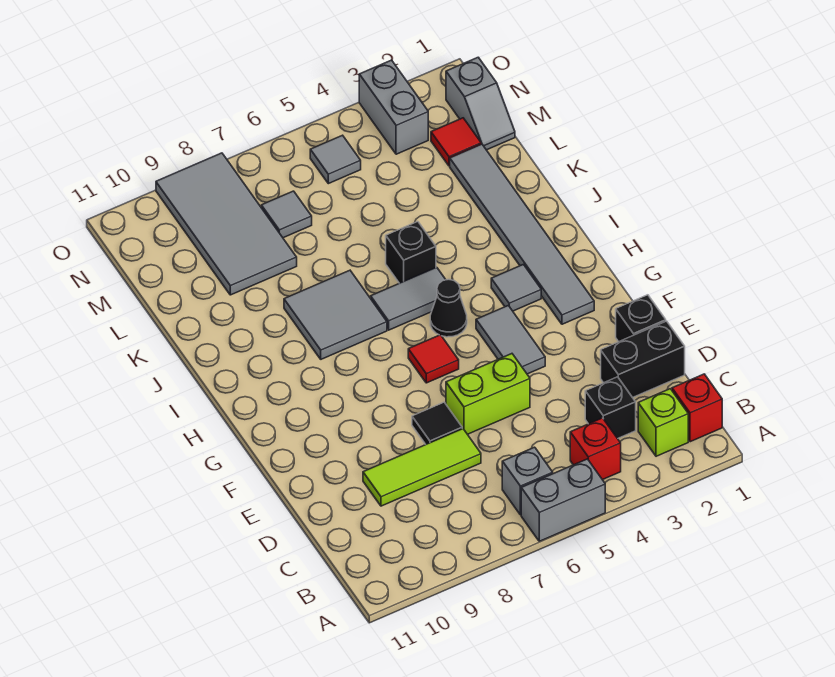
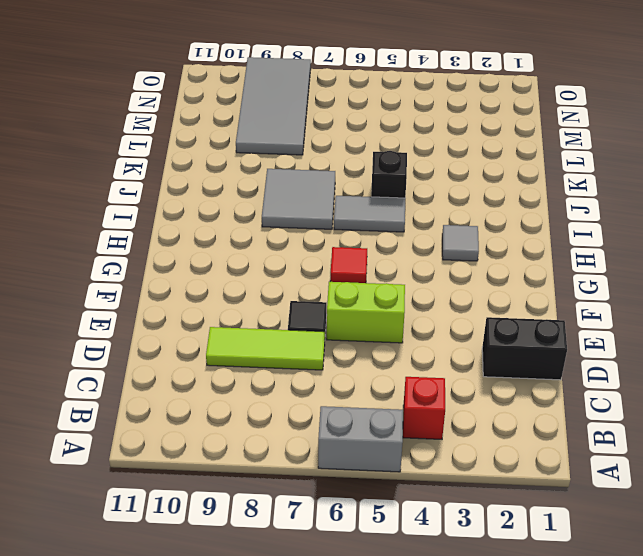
none -> red brick B1 level 1
none -> lime brick B2 level 1
none -> grey brick B6 level 1

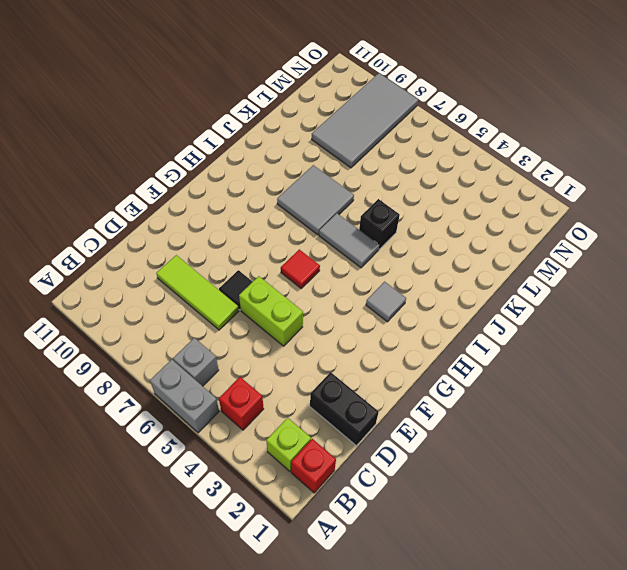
none -> black brick C3 level 1
none -> black brick E1 level 1
none -> grey tile F4:G4 level 1

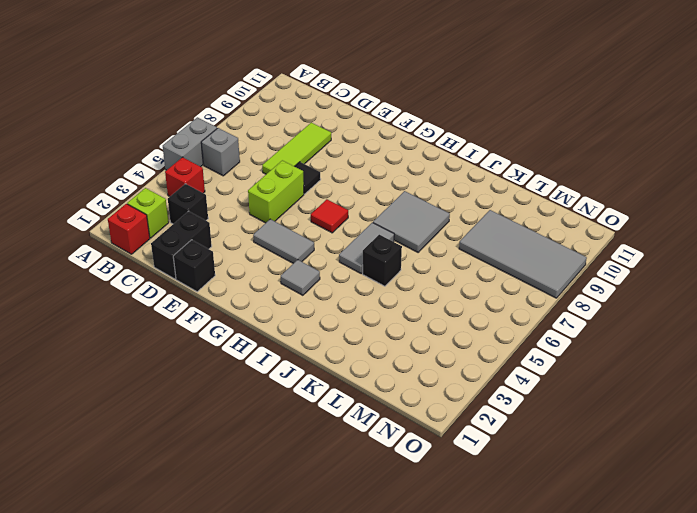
none -> grey tile G2:L2 level 1
none -> black cone H5 level 1
none -> grey slope M1:N1 level 1 top N

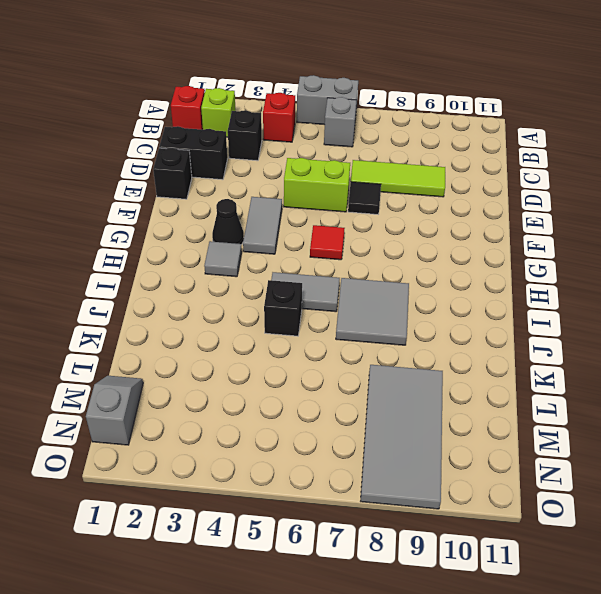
black cone G3 level 1 -> black cone H5 level 1
none -> grey tile G2:L2 level 1
none -> red tile M2 level 1
none -> grey tile M7 level 1

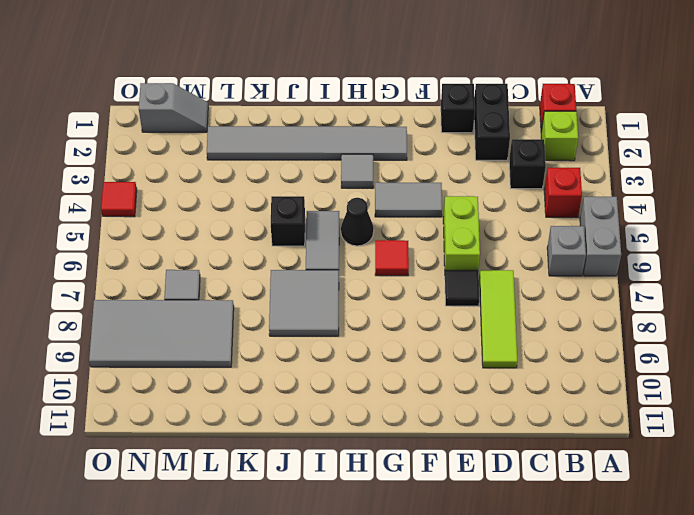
red tile O4 level 1 -> red tile M2 level 1
none -> grey brick N3:O3 level 1
none -> grey tile N5 level 1

